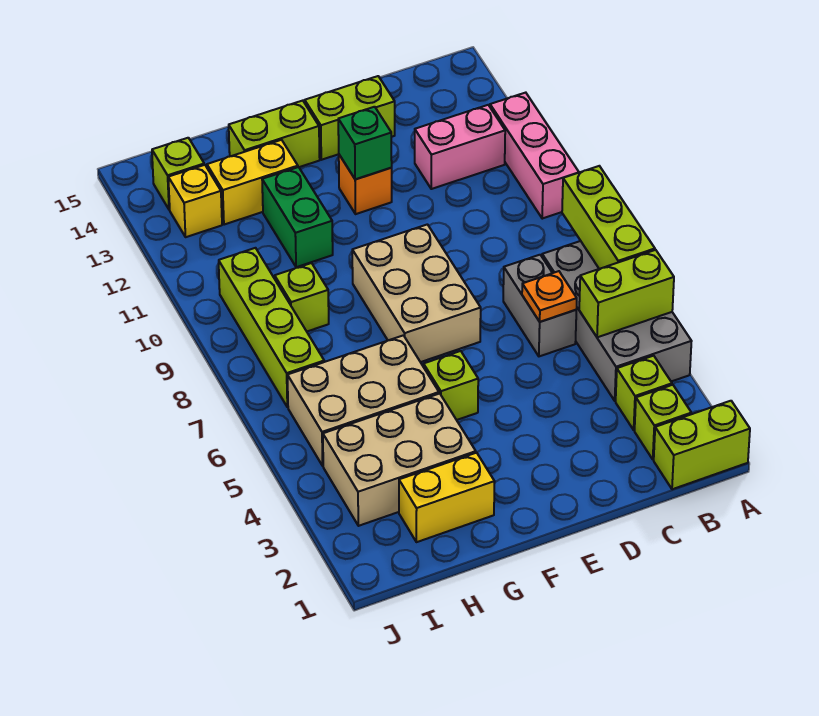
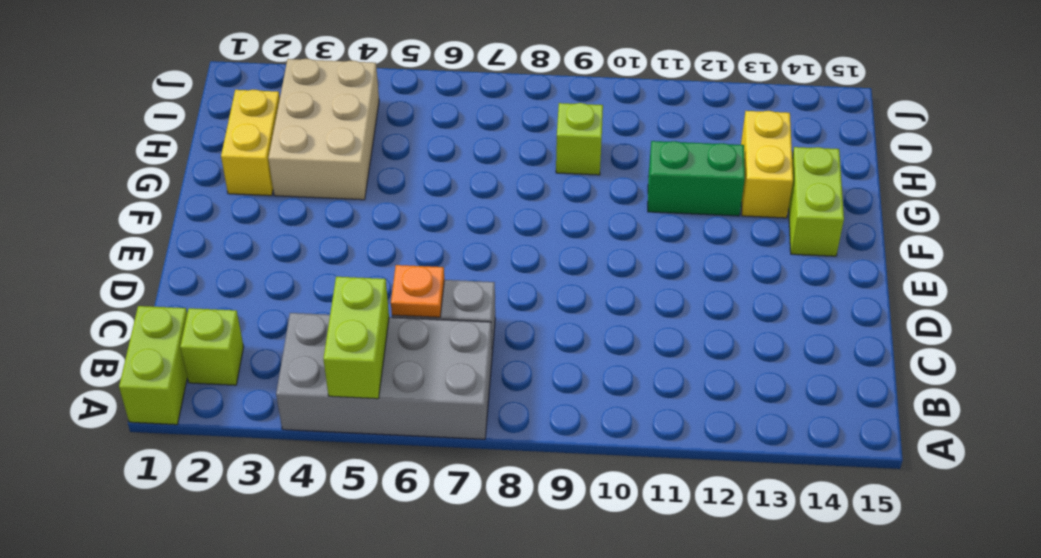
none -> pink brick A10:A12 level 1
none -> lime brick B3 level 1
none -> pink brick B12:C12 level 1

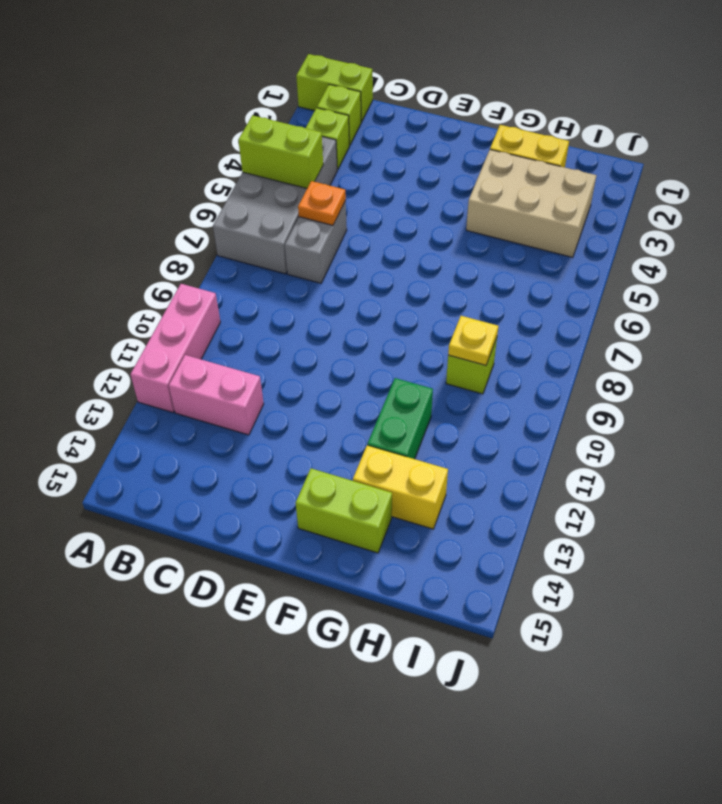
yellow plate H9 level 2 -> none
none -> lime brick D14:E14 level 1
none -> tan brick E7:F9 level 1
none -> orange brick E12 level 1

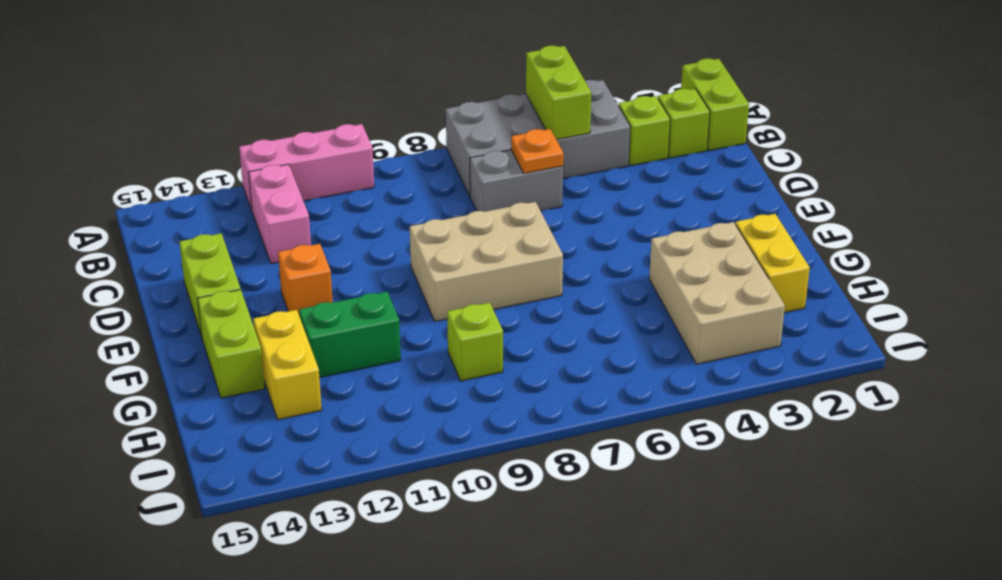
none -> lime brick F5 level 1
none -> tan brick G5:I6 level 1
none -> lime brick I7:I10 level 1

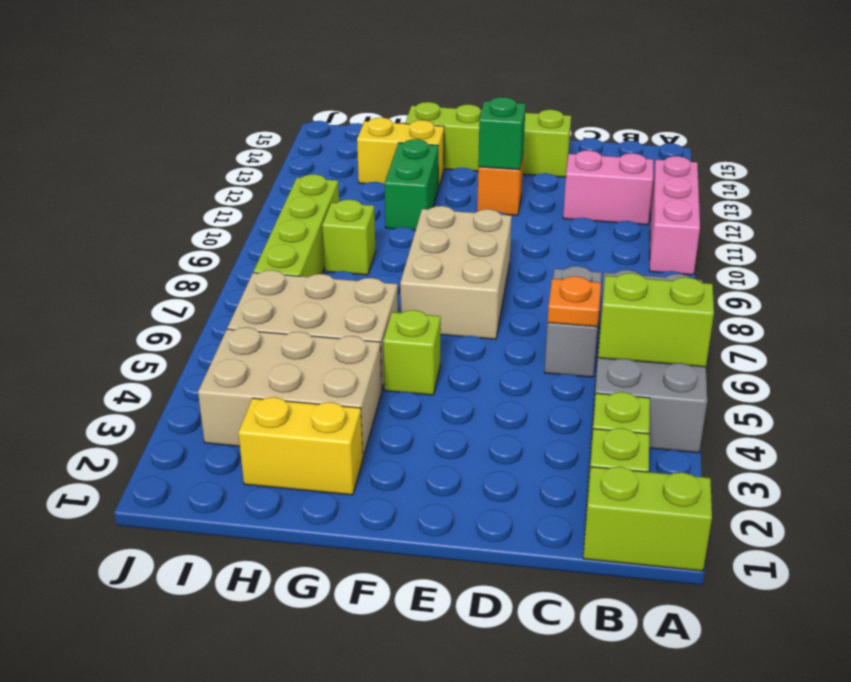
none -> yellow brick I13 level 1
none -> lime brick I14 level 1
none -> lime brick A6:A8 level 2

